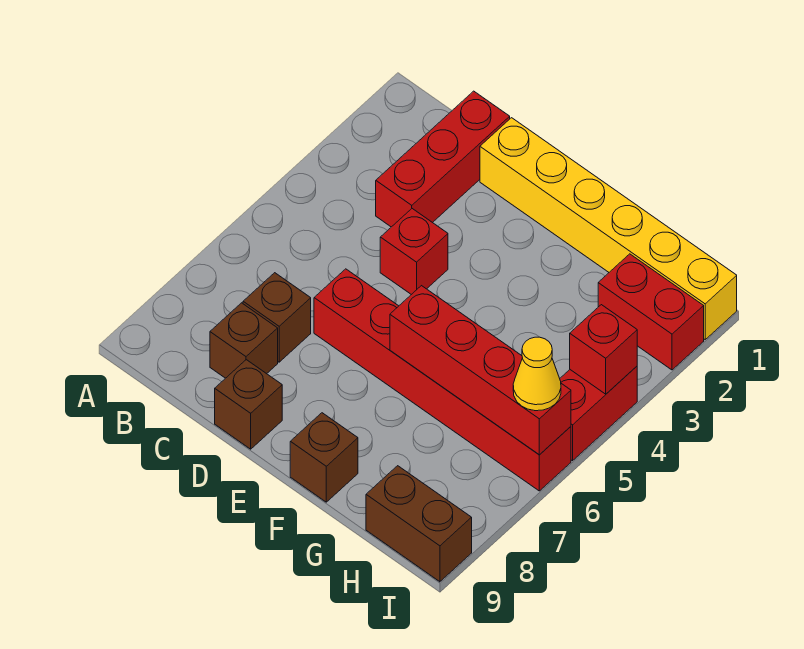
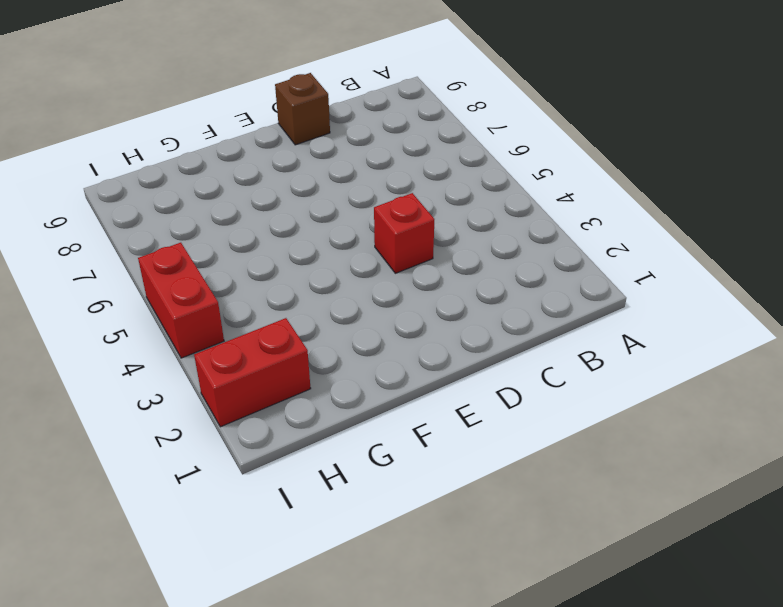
none -> red brick C1:C3 level 1
none -> brown brick C7 level 1
none -> brown brick C8 level 1

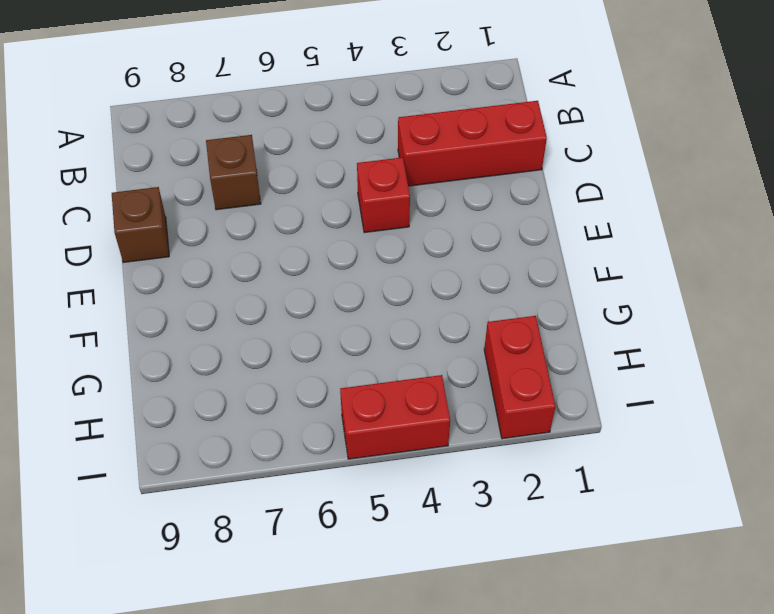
none -> brown brick C8 level 1
none -> yellow brick D1:I1 level 1
none -> red brick D6:I6 level 1

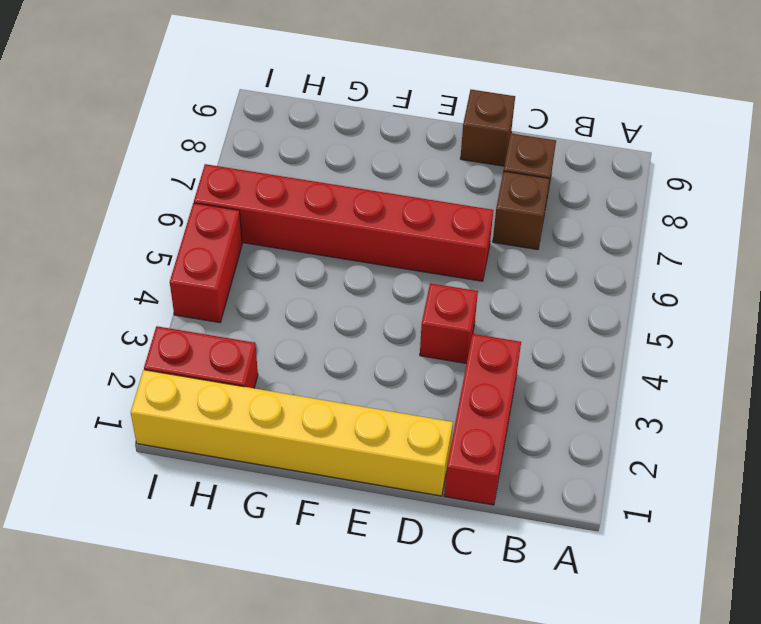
none -> brown brick F9 level 1
none -> brown brick H9:I9 level 1
none -> red brick F6:I6 level 2

